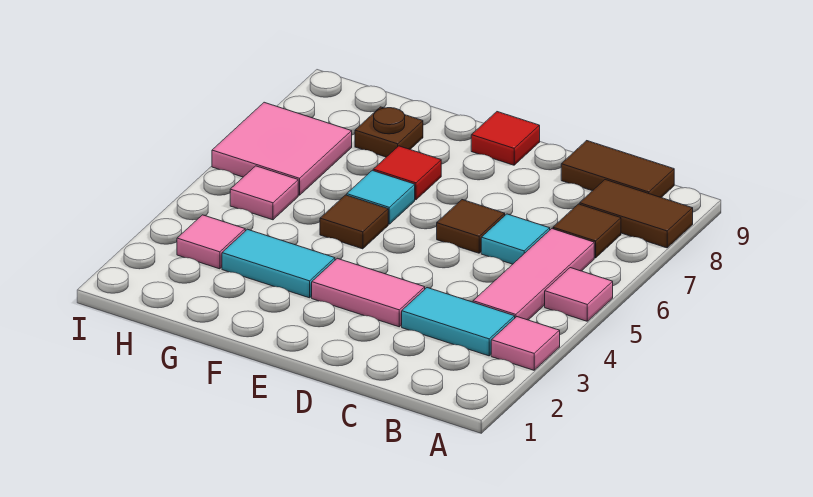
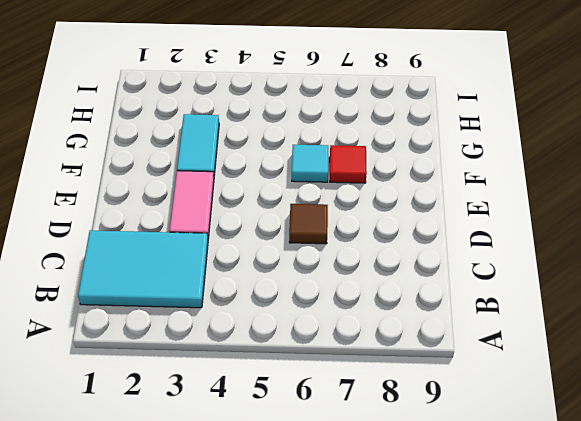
cyan tile B1:C3 level 1 -> cyan tile B3:C3 level 1
none -> pink tile A3 level 1
none -> pink tile A5 level 1
none -> brown tile A8:B8 level 1

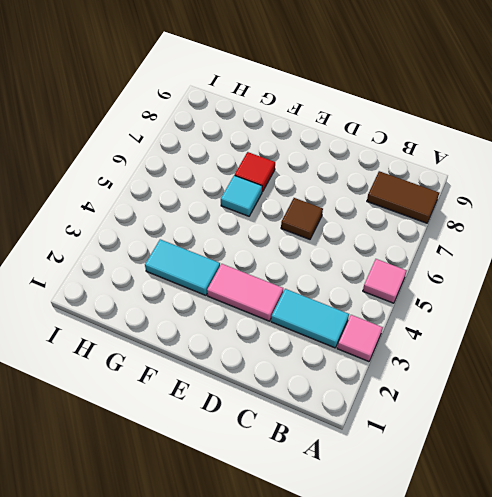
none -> pink tile B4:B6 level 1
none -> brown tile B7 level 1
none -> brown tile B9:C9 level 1

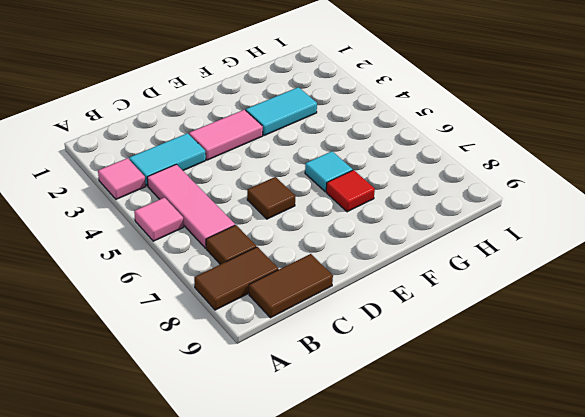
none -> cyan tile C6 level 1
none -> red tile E9 level 1
none -> brown tile F5 level 1

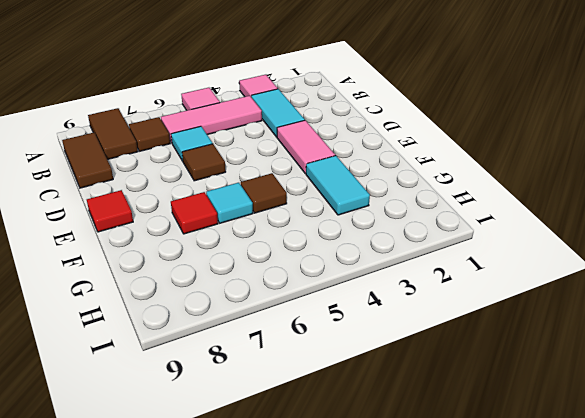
none -> brown plate G8 level 1
none -> pink tile H3 level 1
none -> pink tile H5 level 1

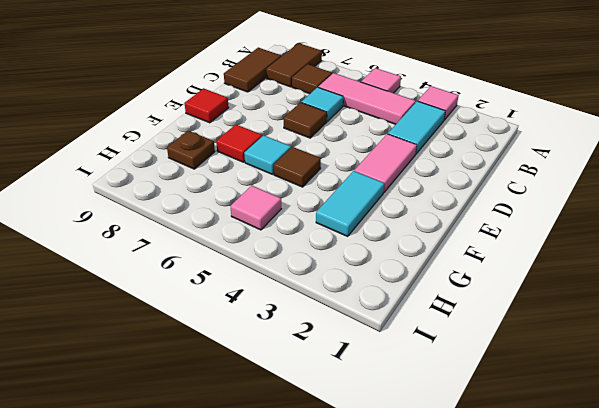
none -> pink tile H3 level 1
none -> pink tile H6:I7 level 1

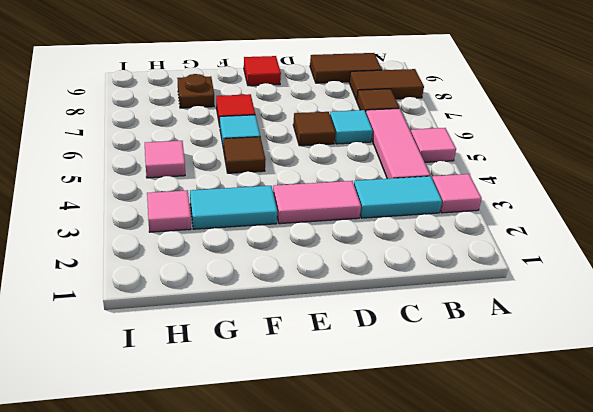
none -> pink tile H6:I7 level 1

